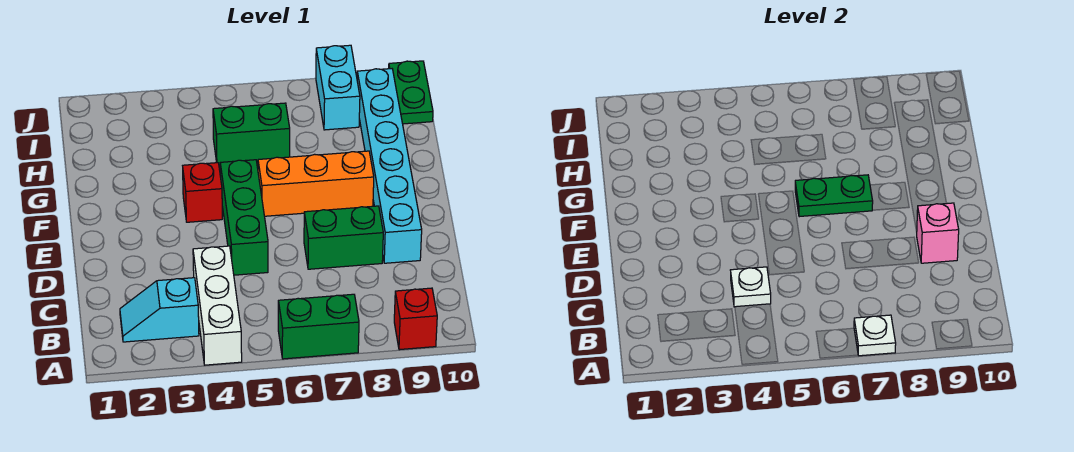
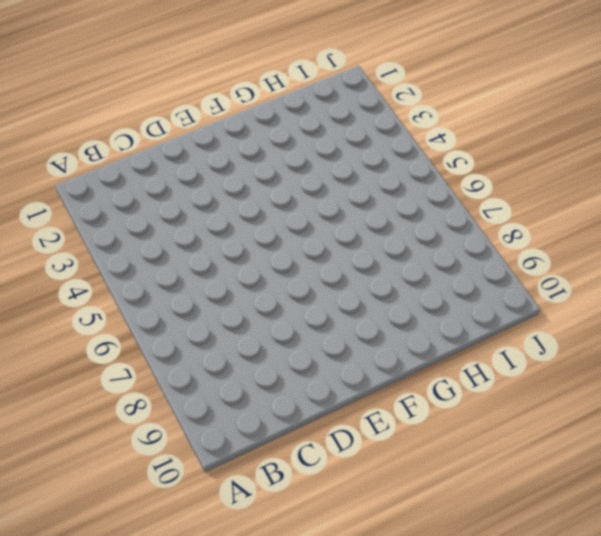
none -> white brick A4:C4 level 1
none -> green brick A6:A7 level 1
none -> red brick A9 level 1

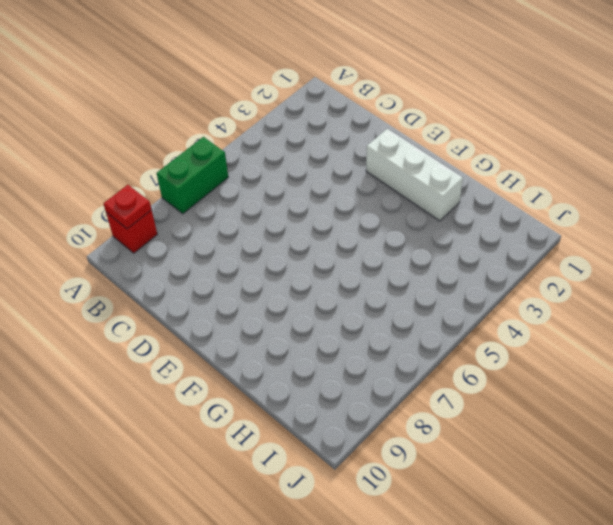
red plate A9 level 2 -> none
white brick E2:G2 level 1 -> white brick A4:C4 level 1
none -> cyan slope B2:B3 level 1 top 3
none -> green brick D5:F5 level 1
none -> green brick D7:D8 level 1

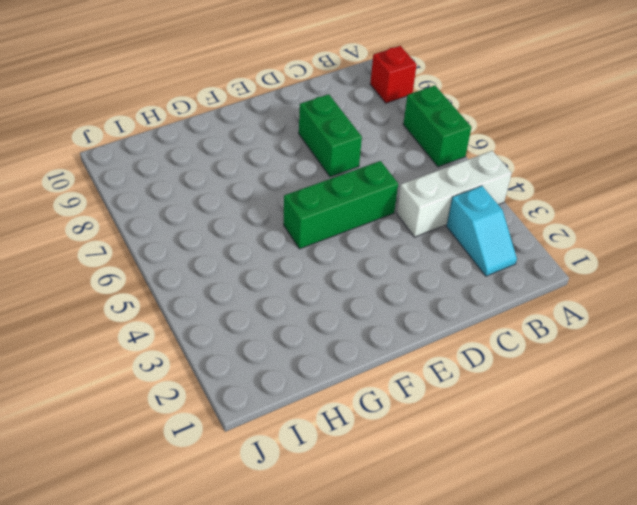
none -> cyan brick D9:I9 level 1
none -> red brick F4 level 1
none -> orange brick F6:F8 level 1

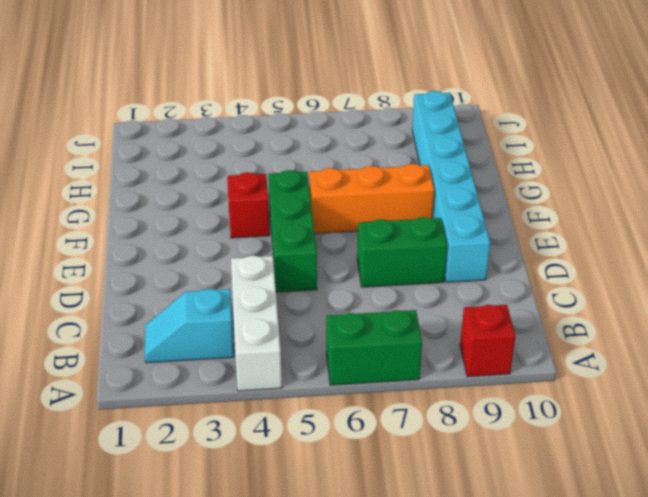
none -> green brick H5:H6 level 1
none -> cyan brick I8:J8 level 1
none -> green plate I10:J10 level 1

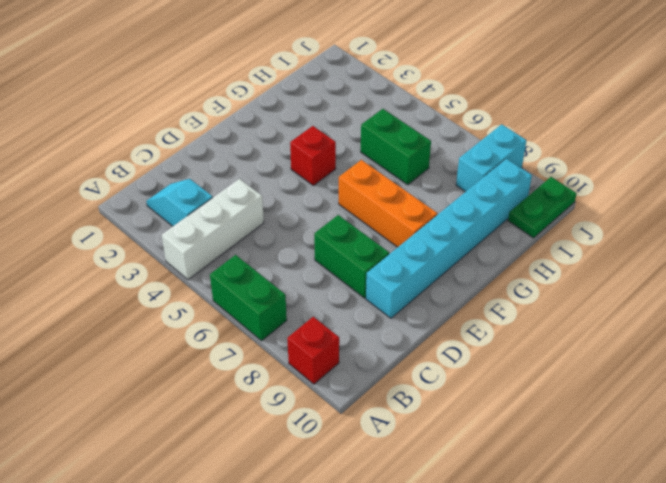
none -> green brick D5:F5 level 1
none -> white plate A7 level 2
none -> white plate C4 level 2

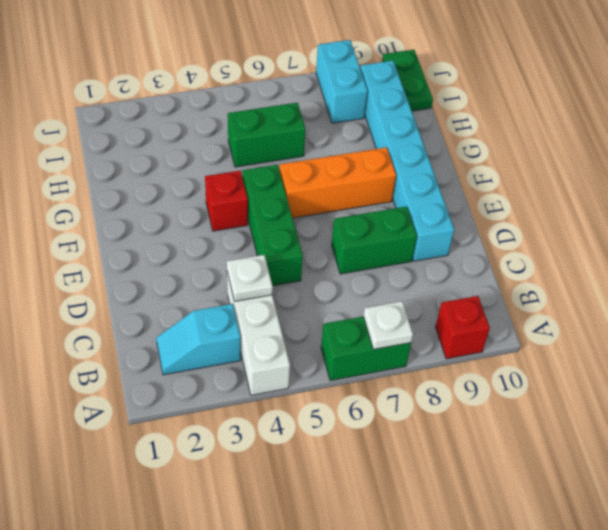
none -> pink brick D9 level 2
none -> green plate F6:F7 level 2

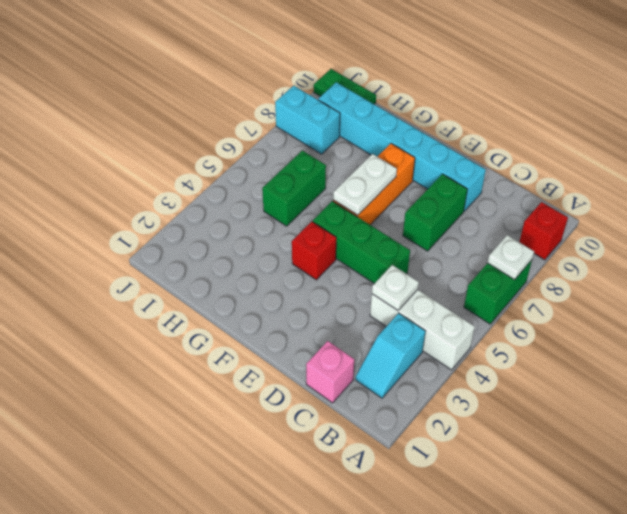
pink brick C1 level 1 -> pink brick D9 level 2
white plate F6:F7 level 2 -> green plate F6:F7 level 2

